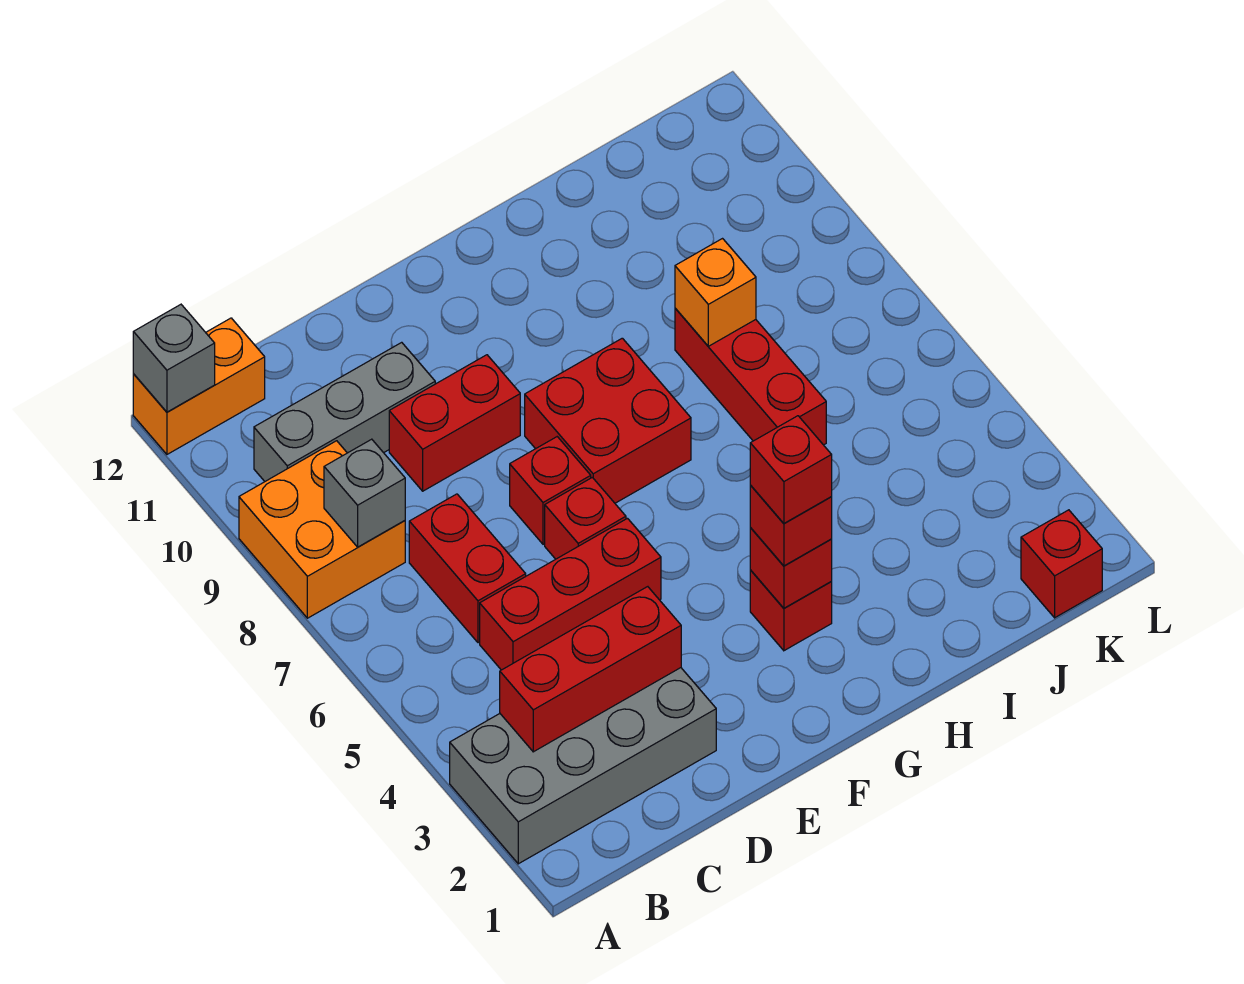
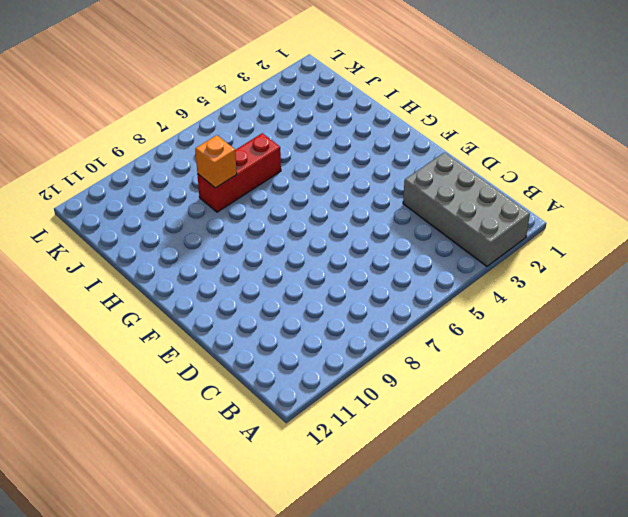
none -> orange brick A8:B9 level 1
none -> orange brick A12:B12 level 1
none -> grey brick B10:D10 level 1

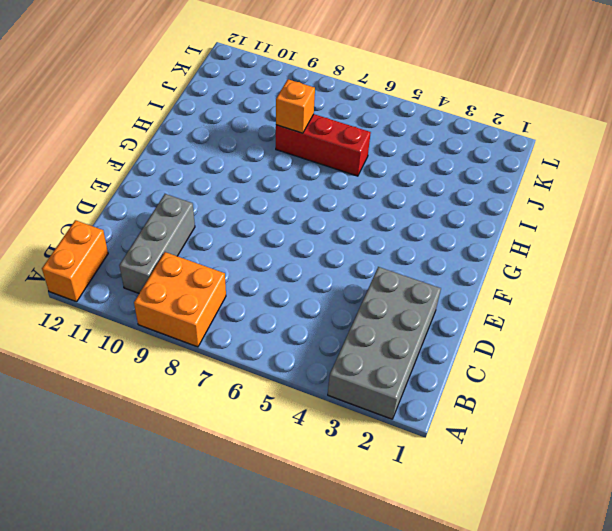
none -> red brick C5:E5 level 1
none -> red brick C6:C7 level 1
none -> red brick D9:E9 level 1

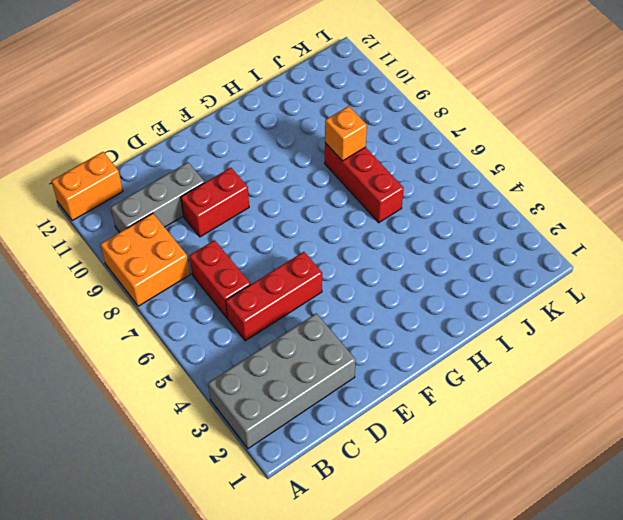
none -> red brick E6 level 1
none -> red brick E7 level 1
none -> red brick F7:G8 level 1

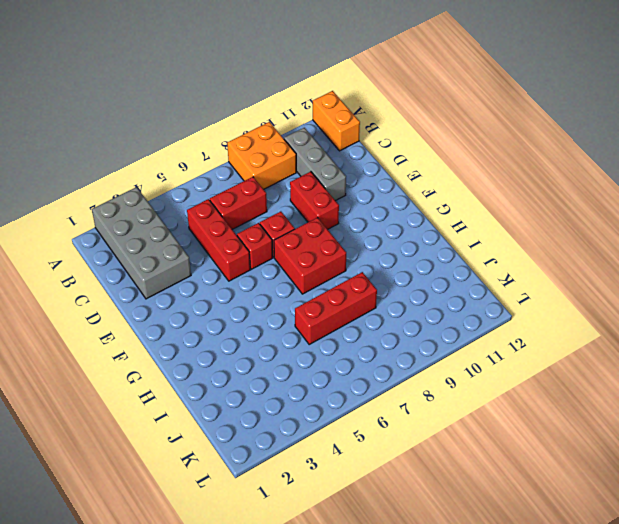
none -> red brick G3 level 1
none -> red brick K1 level 1
none -> grey brick A12 level 2

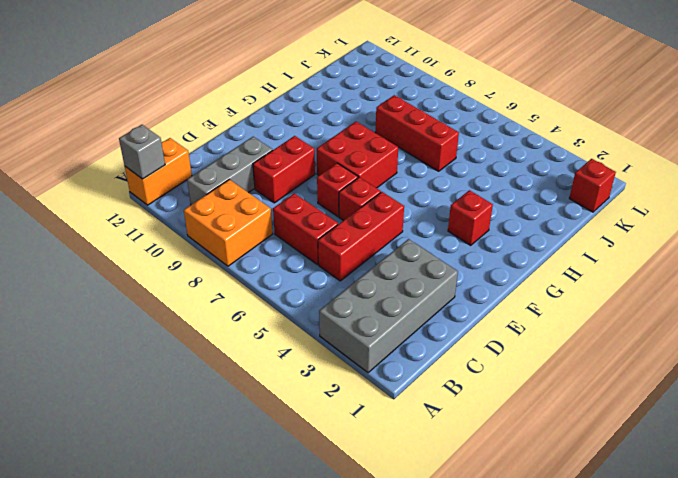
none -> red brick B3:D3 level 2
none -> grey brick B8 level 2
none -> red brick G3 level 2

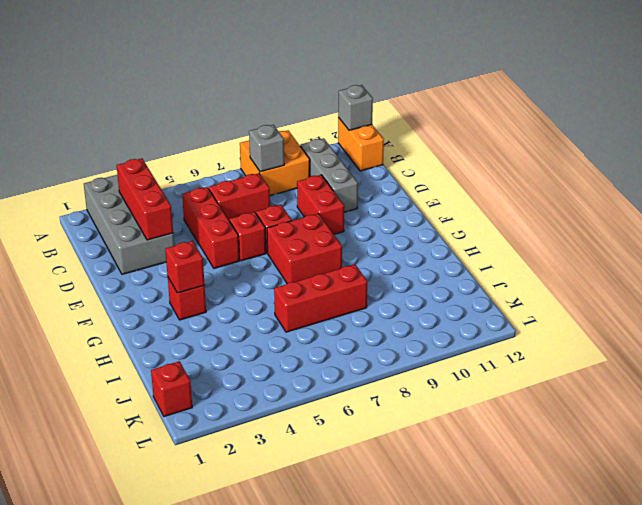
none -> orange brick I8 level 2
none -> red brick G3 level 3
none -> red brick G3 level 4

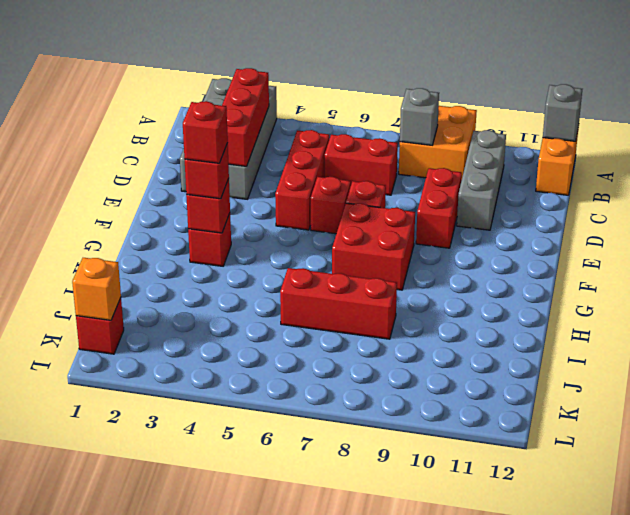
orange brick K1 level 2 -> orange brick I8 level 2

